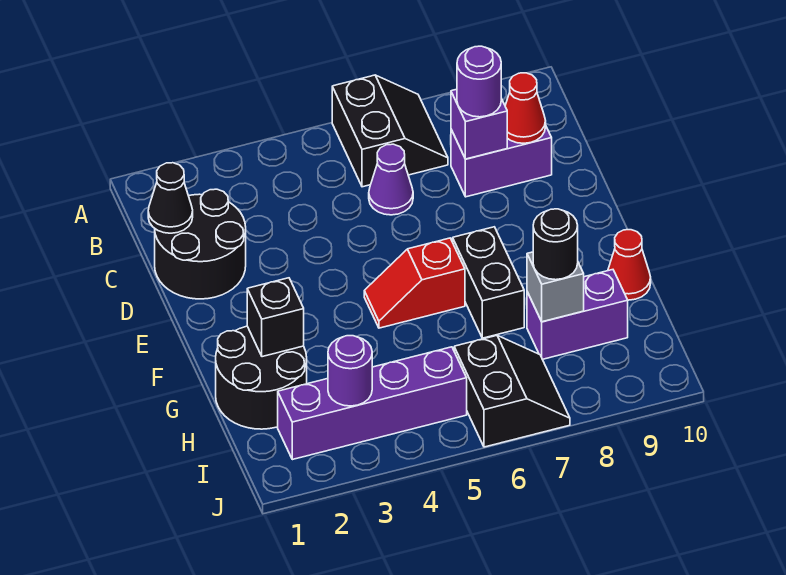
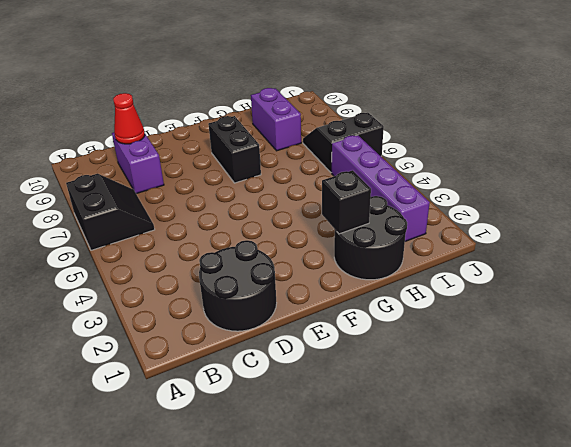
black slope A6:B7 level 1 top A -> black slope A6:B7 level 1 top 6
black brick F7:F8 level 1 -> black brick F7:G7 level 1
none -> purple cone C6 level 1
none -> red slope F5:F6 level 1 top 6
none -> red cone G10 level 1

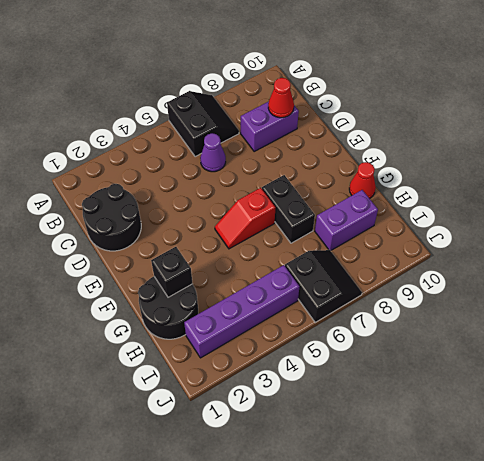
none -> black cone C1 level 2
none -> purple brick C8 level 2
none -> grey brick H8 level 2

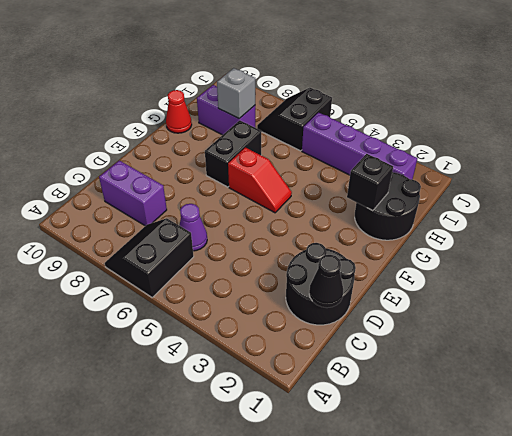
none -> purple brick C8 level 2
none -> red cone C9 level 2
none -> purple round brick I3 level 2

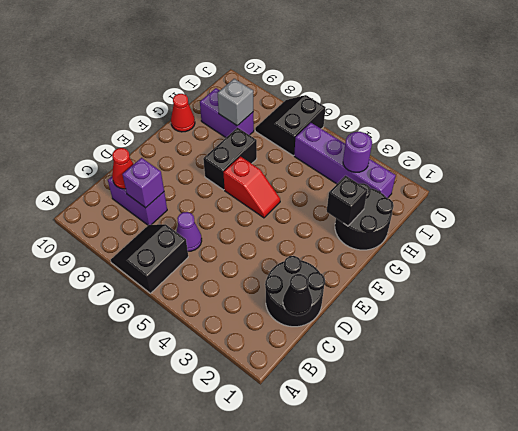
none -> purple round brick C8 level 3
none -> black round brick H8 level 3

